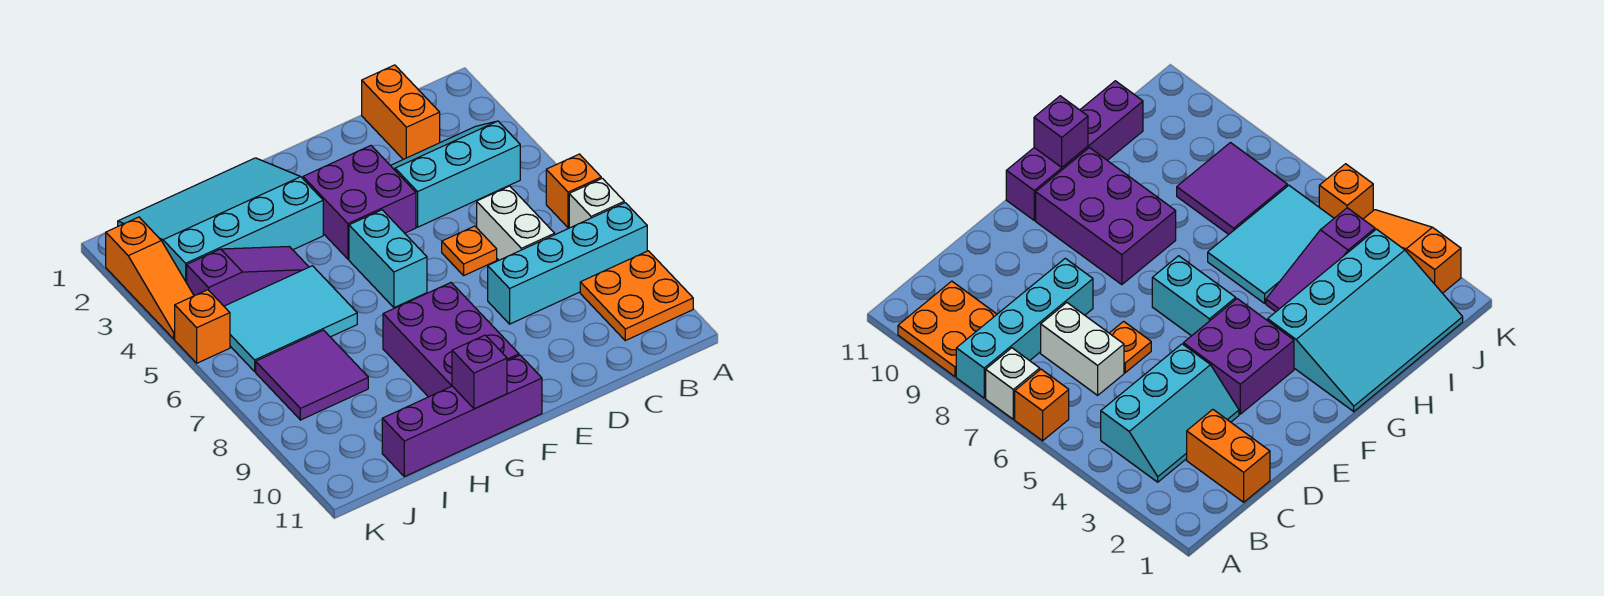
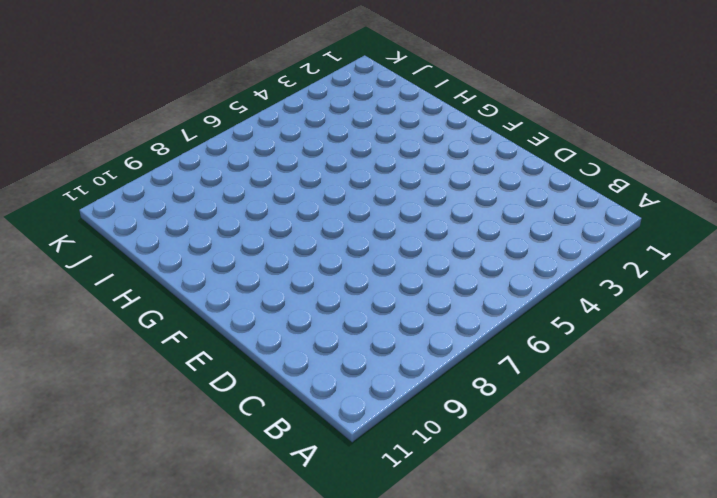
none -> orange brick A6 level 1
none -> white brick A7 level 1
none -> cyan brick A8:D8 level 1

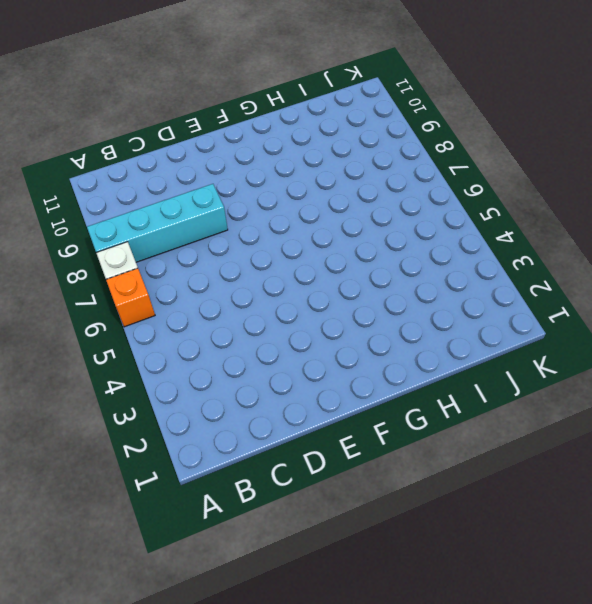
none -> orange plate A9:B10 level 1
none -> cyan slope B3:D4 level 1 top 4
none -> orange brick C1:C2 level 1

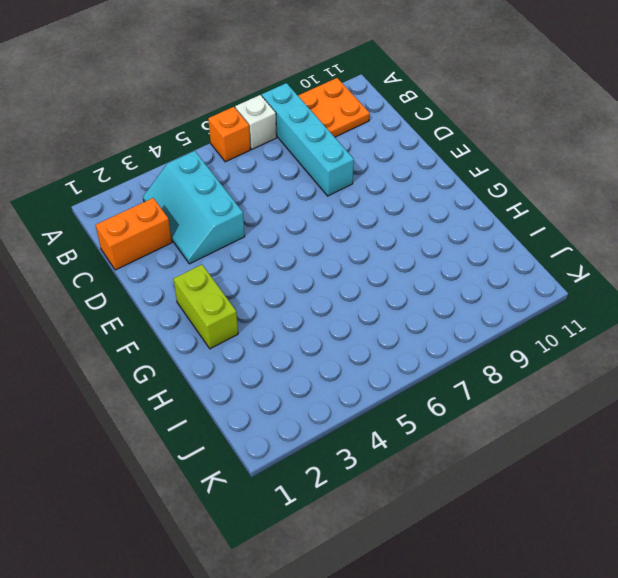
lime brick F2:G2 level 1 -> cyan slope G1:J3 level 1 top 3
none -> white brick C6:C7 level 1
none -> orange plate D6 level 1
none -> purple brick E3:F4 level 1

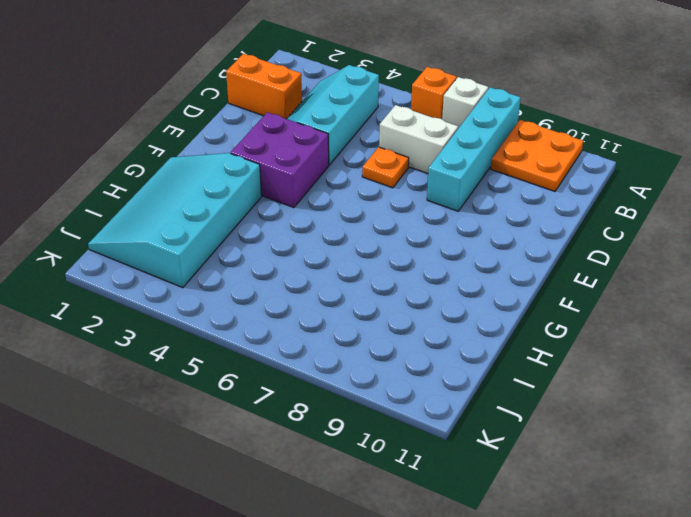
none -> cyan brick F5:F6 level 1
none -> purple brick F8:G10 level 1
none -> purple brick F11:I11 level 1

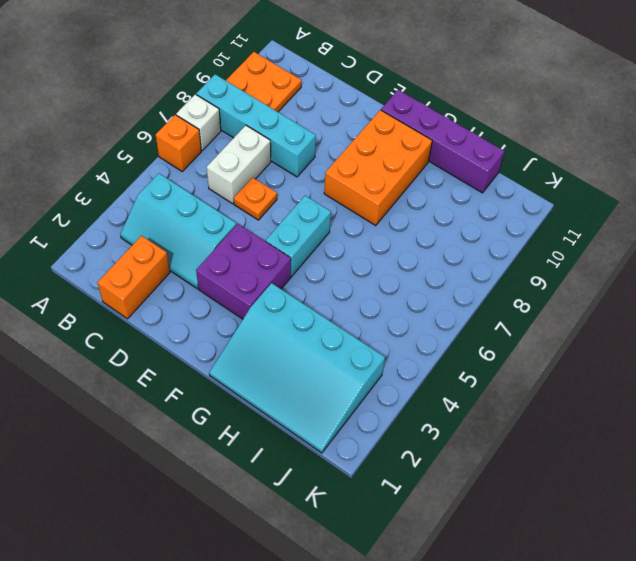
orange brick F8:G10 level 1 -> purple brick F8:G10 level 1
none -> purple slope H4:J4 level 1 top J
none -> cyan tile H5:J6 level 1
none -> purple tile I7:J8 level 1

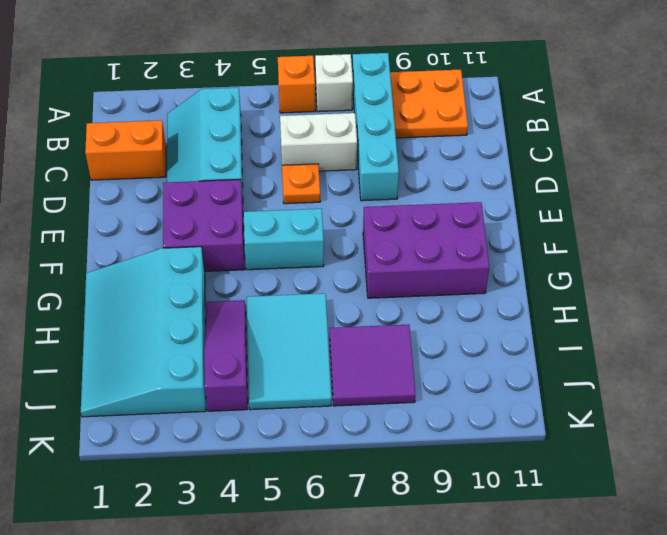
none -> purple brick F11:I11 level 1
none -> orange slope K2:K4 level 1 top 2
none -> orange brick K5 level 1

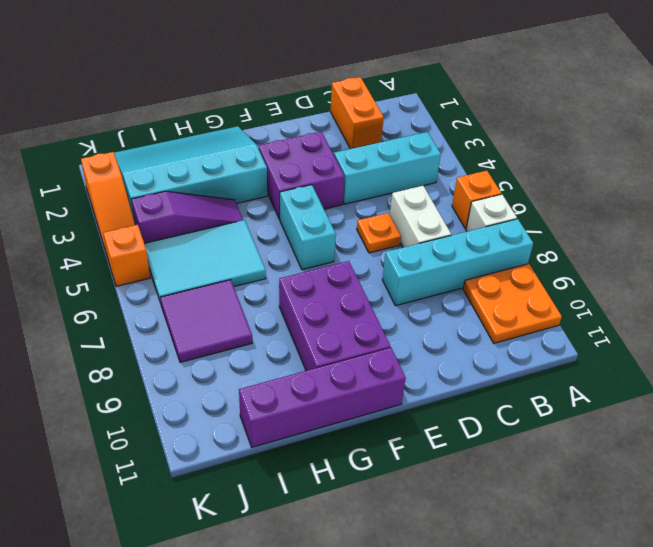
none -> purple brick G11 level 2

